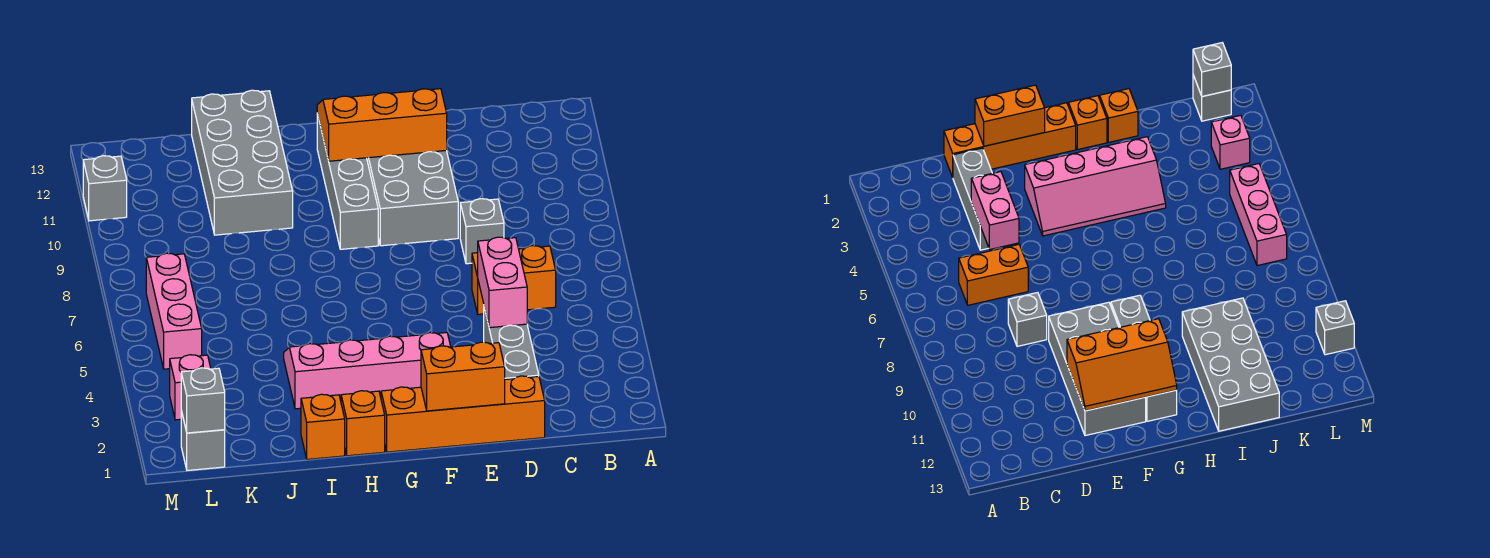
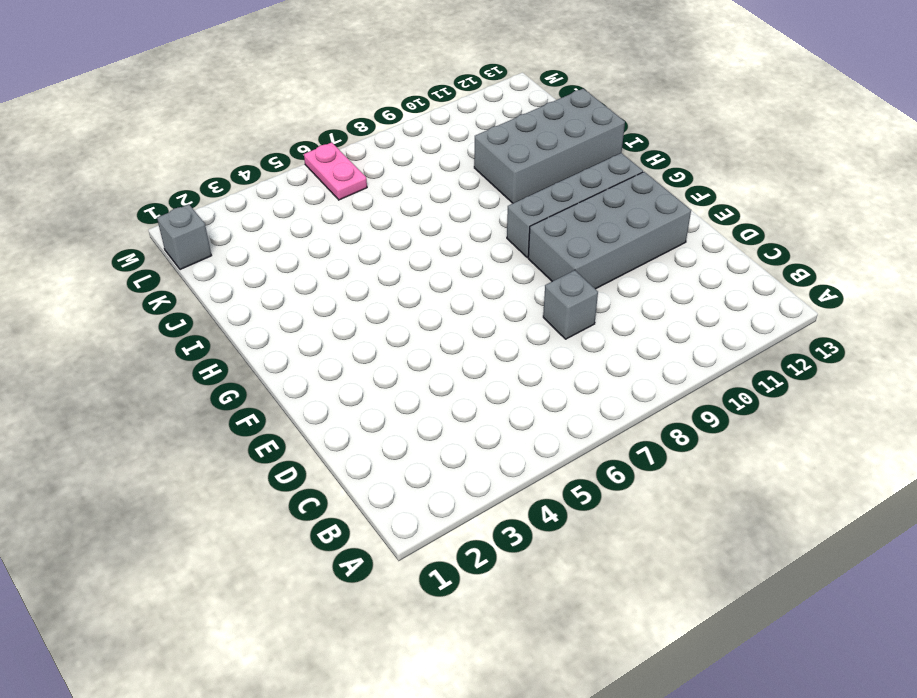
pink plate L6:M6 level 1 -> pink brick L5:L7 level 1
none -> orange brick C6:D6 level 1
none -> orange brick D1:G1 level 1
none -> grey brick D2:D4 level 1

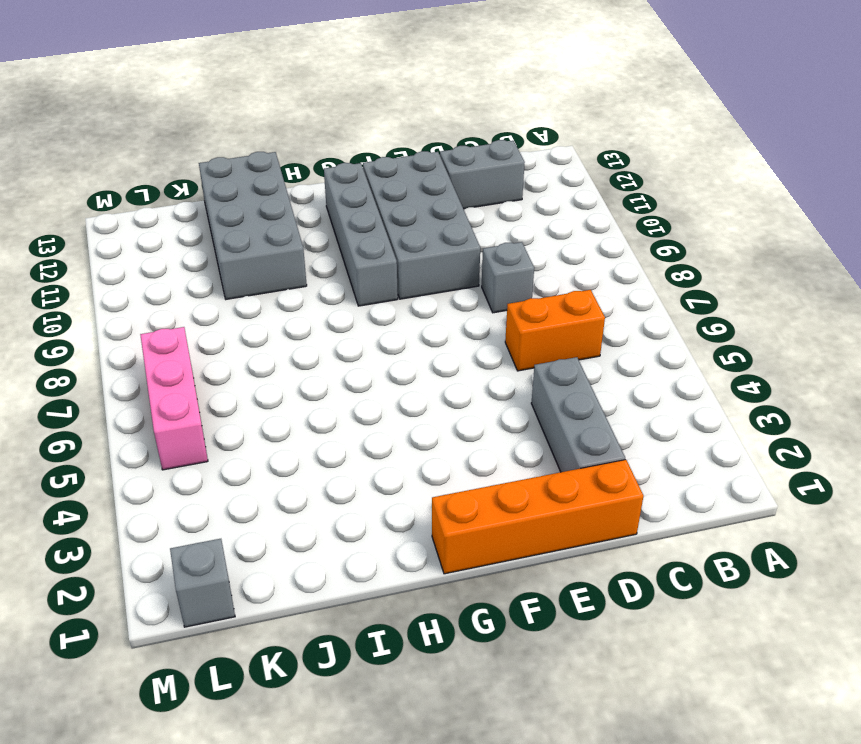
grey brick C12:D12 level 1 -> none
none -> pink slope F3:I4 level 1 top 3
none -> orange brick H1 level 1
none -> orange brick I1 level 1

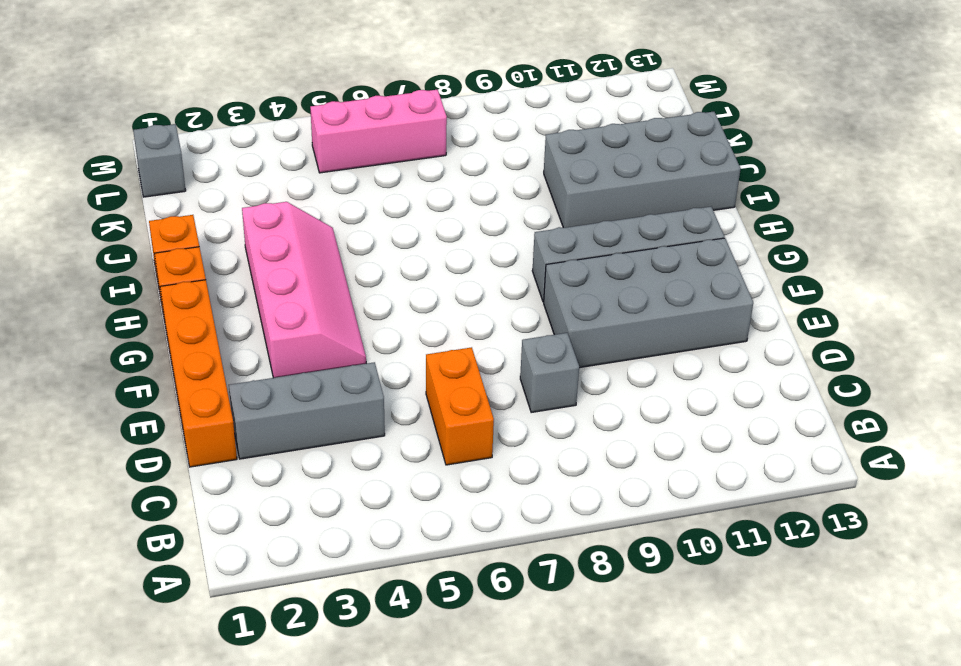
none -> pink brick L3 level 1
none -> grey brick M11 level 1
none -> pink brick D4:D5 level 2

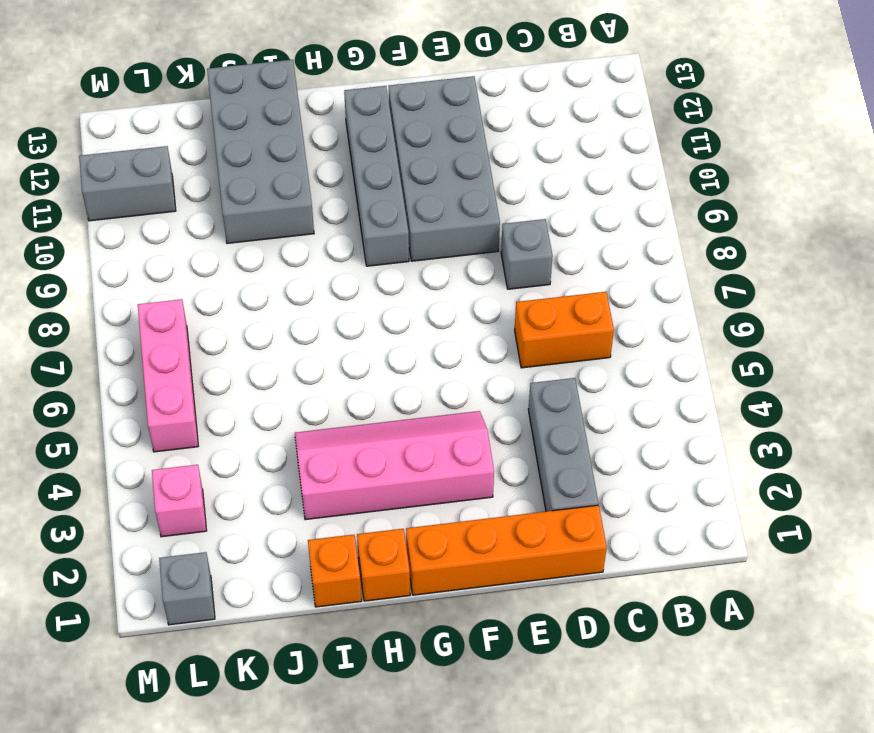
grey brick L11:M11 level 1 -> grey brick M11 level 1
none -> pink brick D4:D5 level 2
none -> orange brick E1:F1 level 2
none -> orange slope E11:G12 level 2 top 11

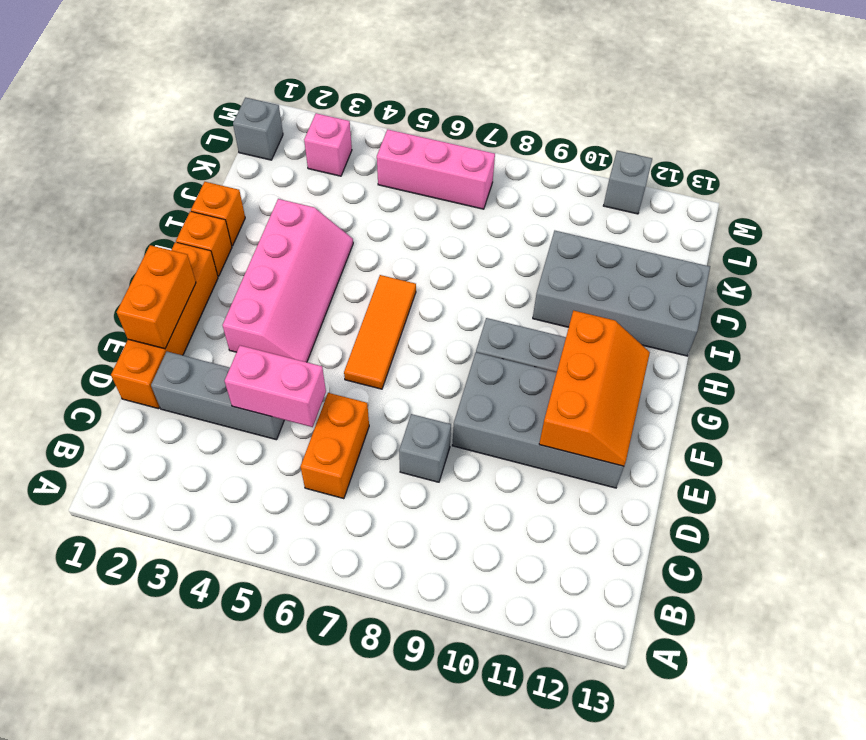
orange tile F6:H6 level 1 -> none
none -> grey brick L1 level 2

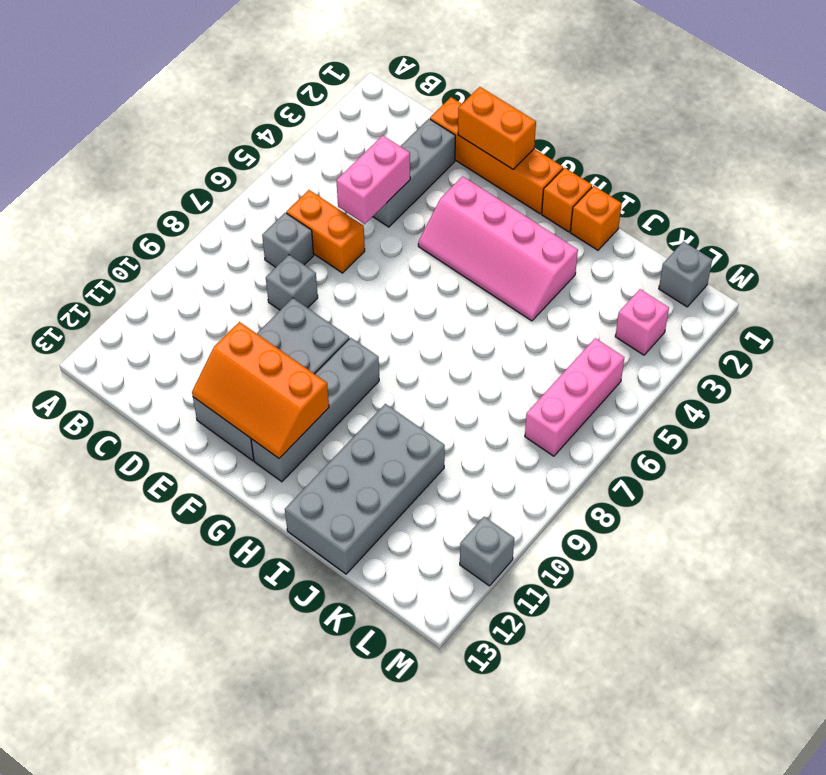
grey brick C7 level 1 -> grey brick L1 level 2

